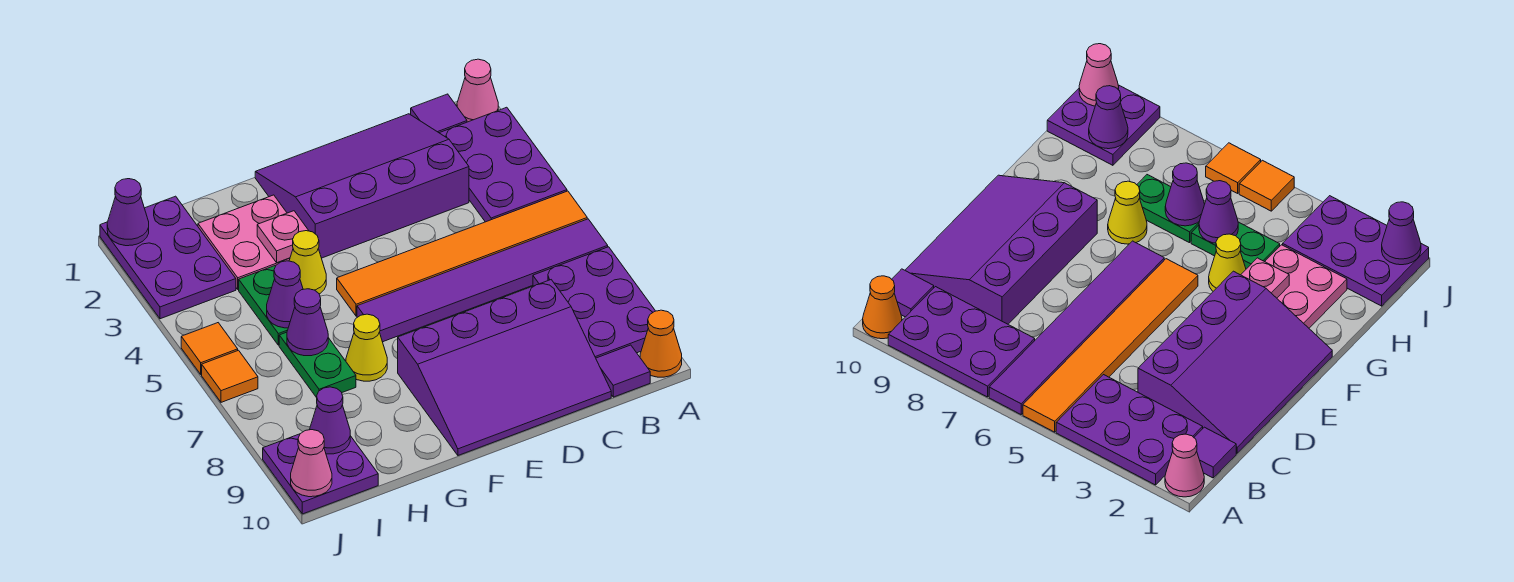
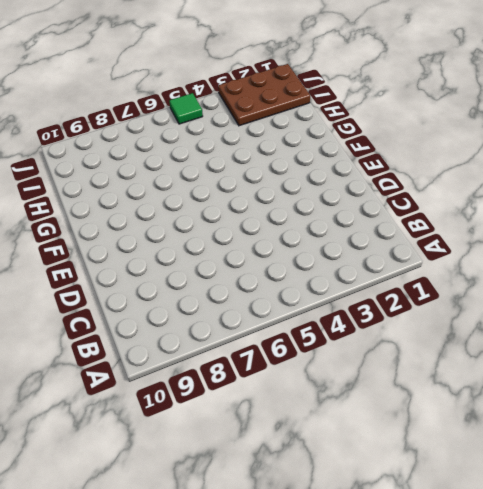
brown plate I1:J3 level 1 -> purple plate I1:J3 level 1
green tile J5 level 1 -> orange tile J5 level 1
none -> pink cone A1 level 1
none -> purple plate A2:B4 level 1
none -> orange tile A5:F5 level 1

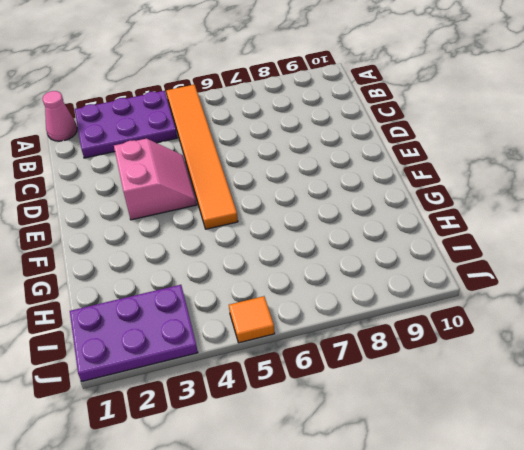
pink slope D3:E4 level 1 top 3 -> purple slope C1:F3 level 1 top 3
none -> purple tile A6:F6 level 1
none -> purple plate A7:B9 level 1
none -> orange cone A10 level 1

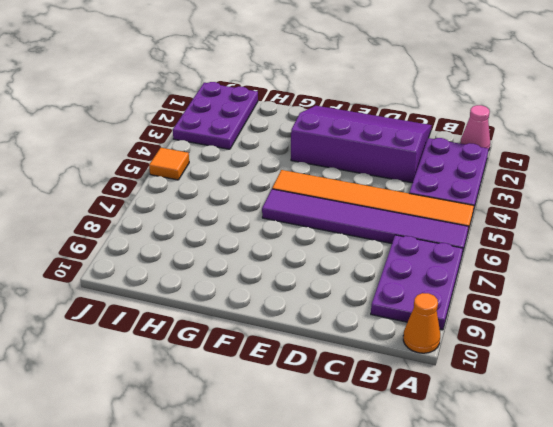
none -> purple tile B1 level 1
none -> purple tile B10 level 1
none -> purple slope C8:F10 level 1 top 8

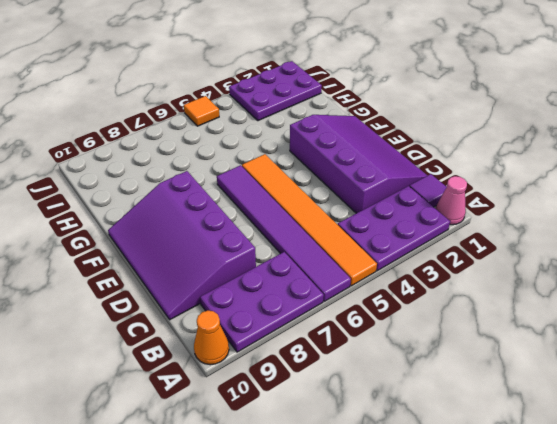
none -> purple tile B10 level 1
none -> pink plate G2:H3 level 1
none -> yellow cone G4 level 1

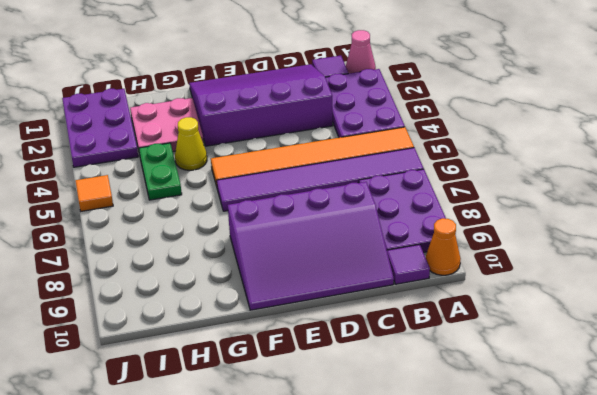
none -> yellow cone G7 level 1
none -> green plate H6:H7 level 1
none -> purple plate I9:J10 level 1

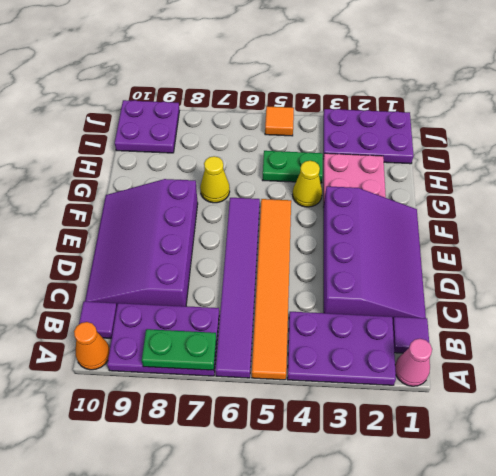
green plate A7:A8 level 2 -> green plate H6:H7 level 1
none -> orange tile J6 level 1
none -> pink plate G3 level 2
none -> purple cone H5 level 2

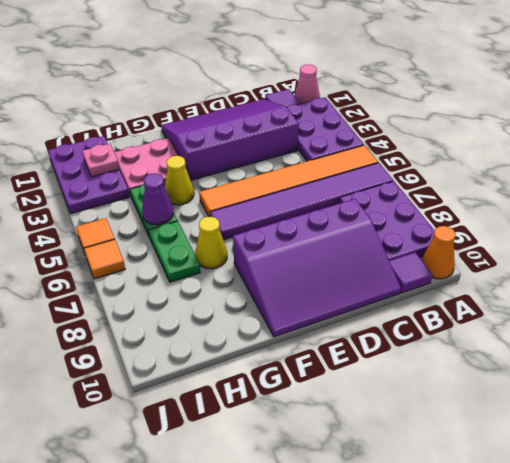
pink plate I2 level 2 -> pink plate G3 level 2
none -> purple plate I9:J10 level 1
none -> purple cone H6 level 2
none -> purple cone I9 level 2

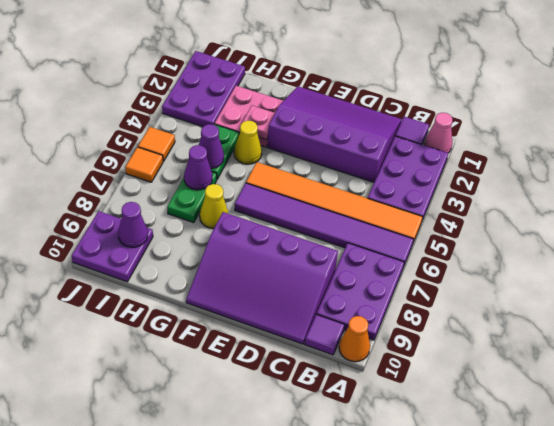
none -> purple cone J1 level 2
none -> pink cone J10 level 2

